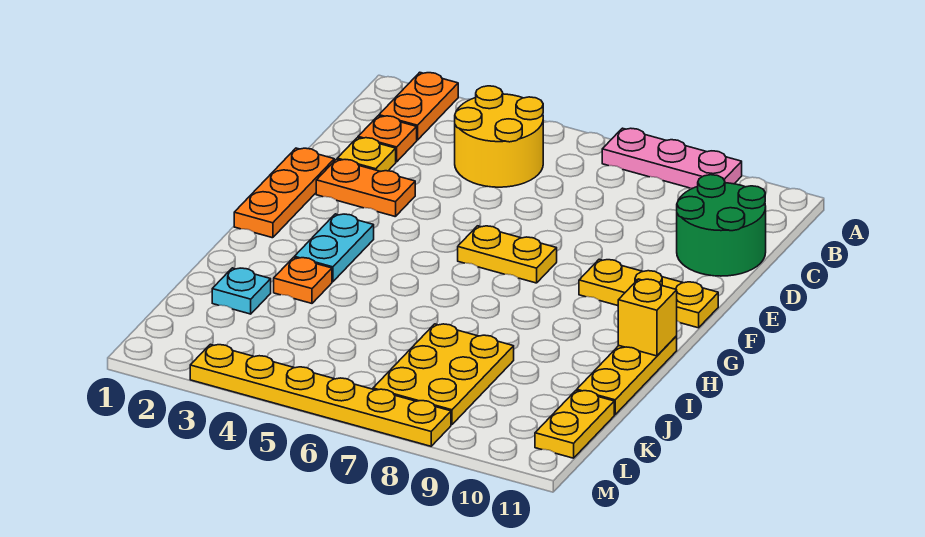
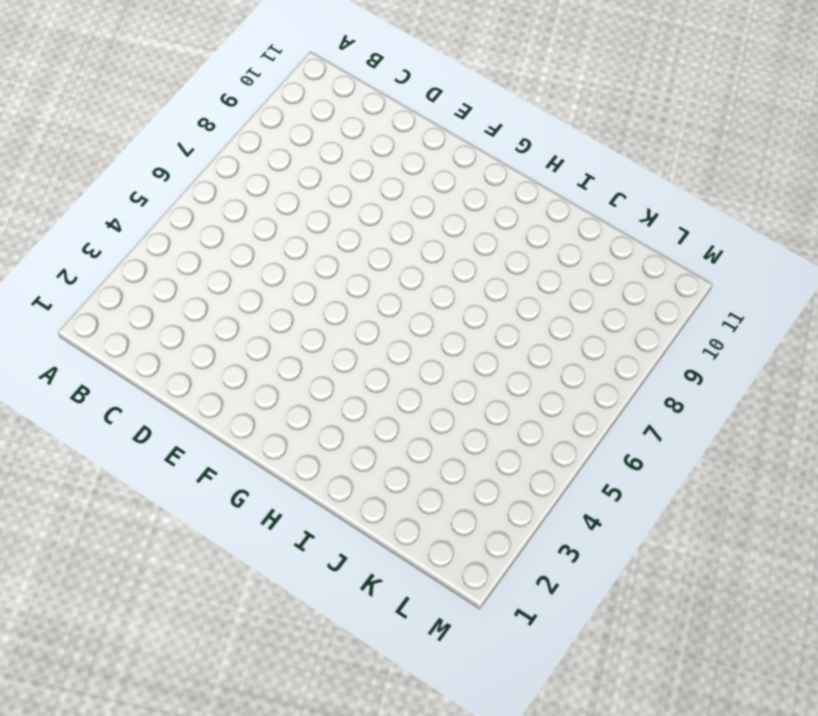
none -> orange plate A2:B2 level 1
none -> pink plate A7:A9 level 1
none -> yellow round brick B4:C5 level 1

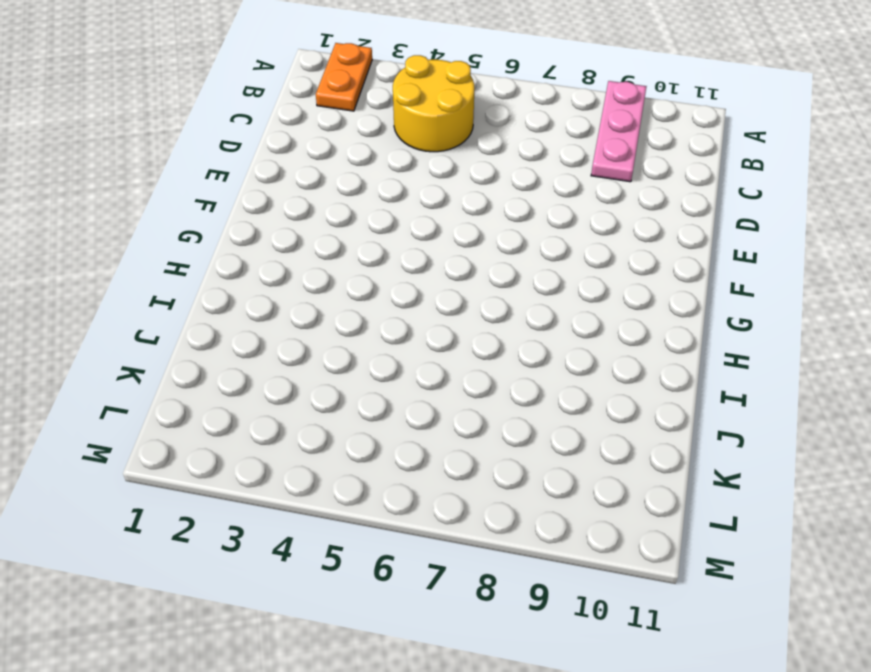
pink plate A9:C9 level 1 -> pink plate A7:A9 level 1
none -> orange plate C2 level 1
none -> green round brick C10:D11 level 1
none -> yellow plate D2 level 1

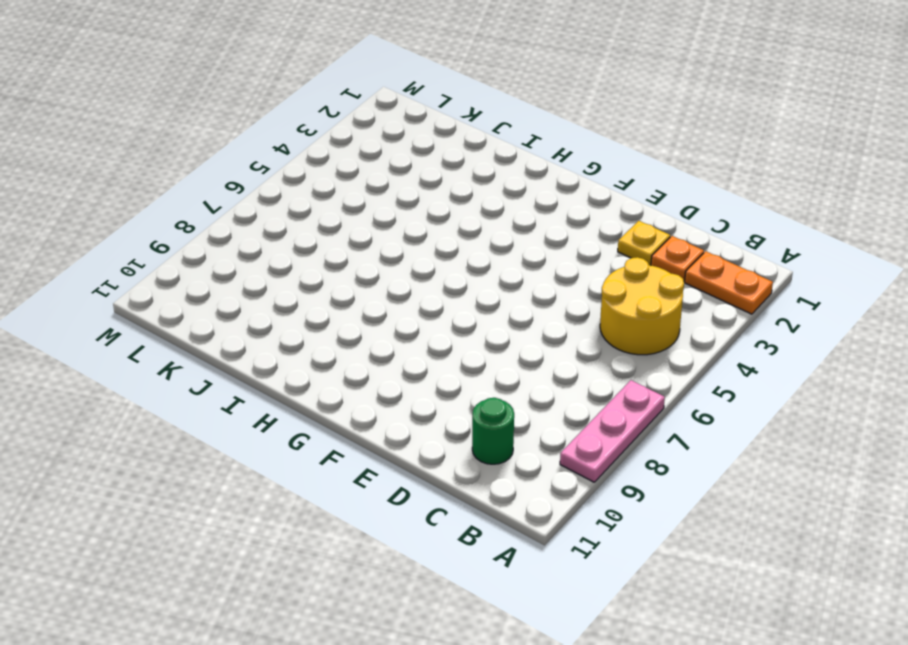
green round brick C10 level 1 -> green round brick C10:D11 level 1
none -> orange plate E1:G1 level 1
none -> orange plate E2:E3 level 1
none -> yellow plate F6:F7 level 1

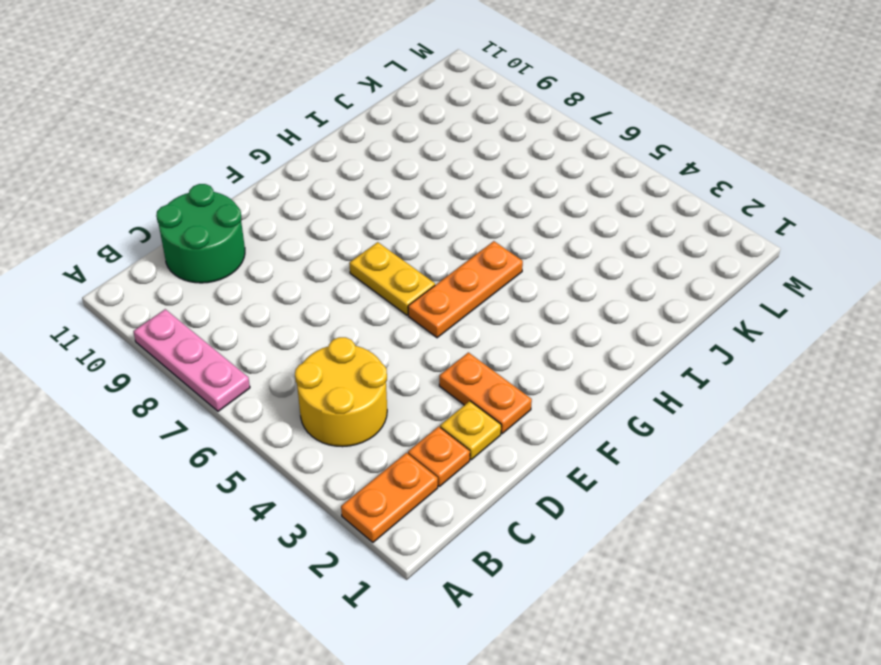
orange plate F5:H5 level 1 -> orange plate E1:G1 level 1
none -> yellow plate F9:F11 level 1
none -> cyan plate G3:H3 level 1
none -> yellow plate H11:J11 level 1

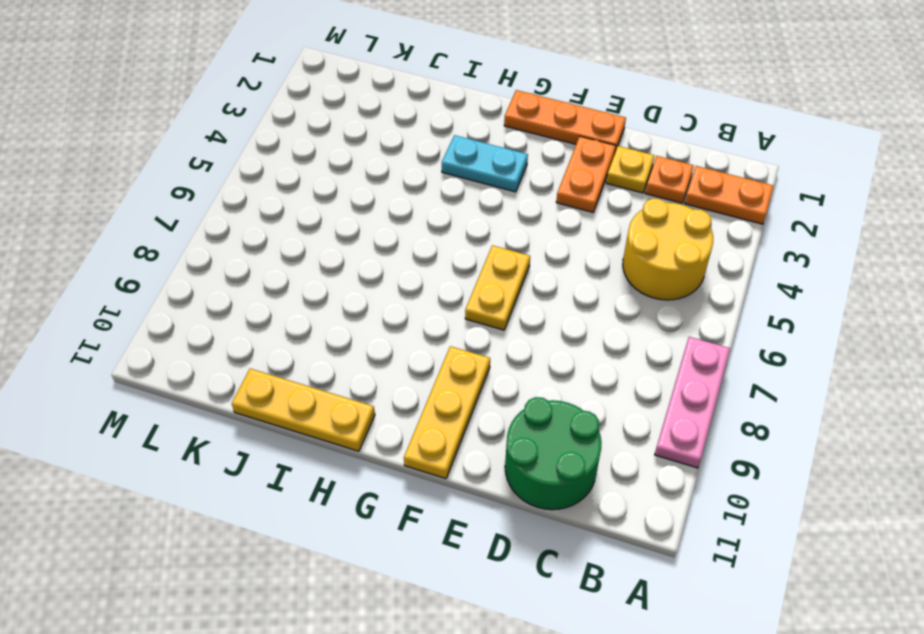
none -> orange plate I3 level 1
none -> cyan plate J2 level 1
none -> yellow plate J7:L8 level 1

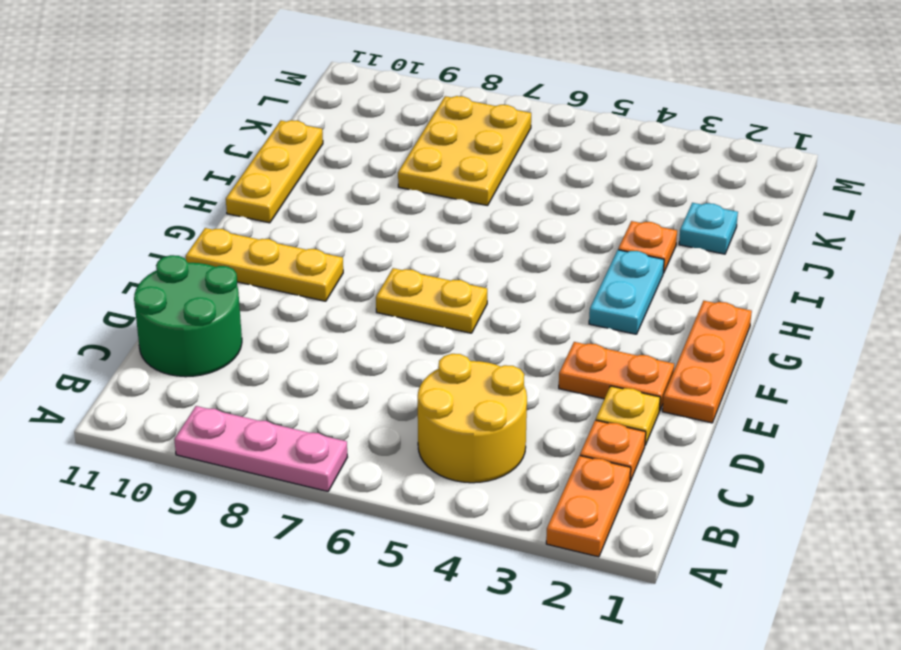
none -> yellow plate K11:L11 level 1
none -> yellow plate M3:M8 level 1
none -> yellow brick H11 level 2

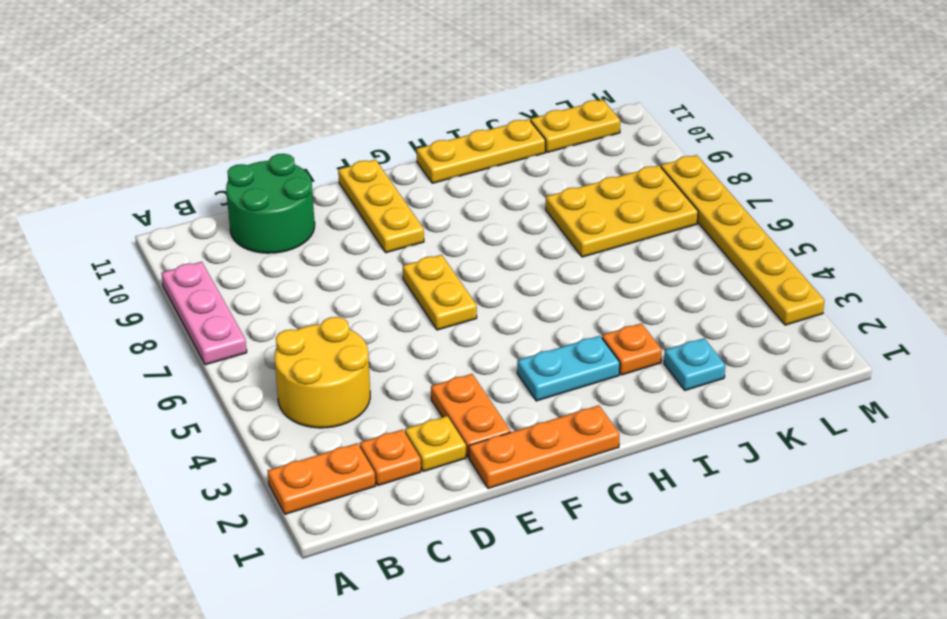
none -> yellow brick H11 level 2

